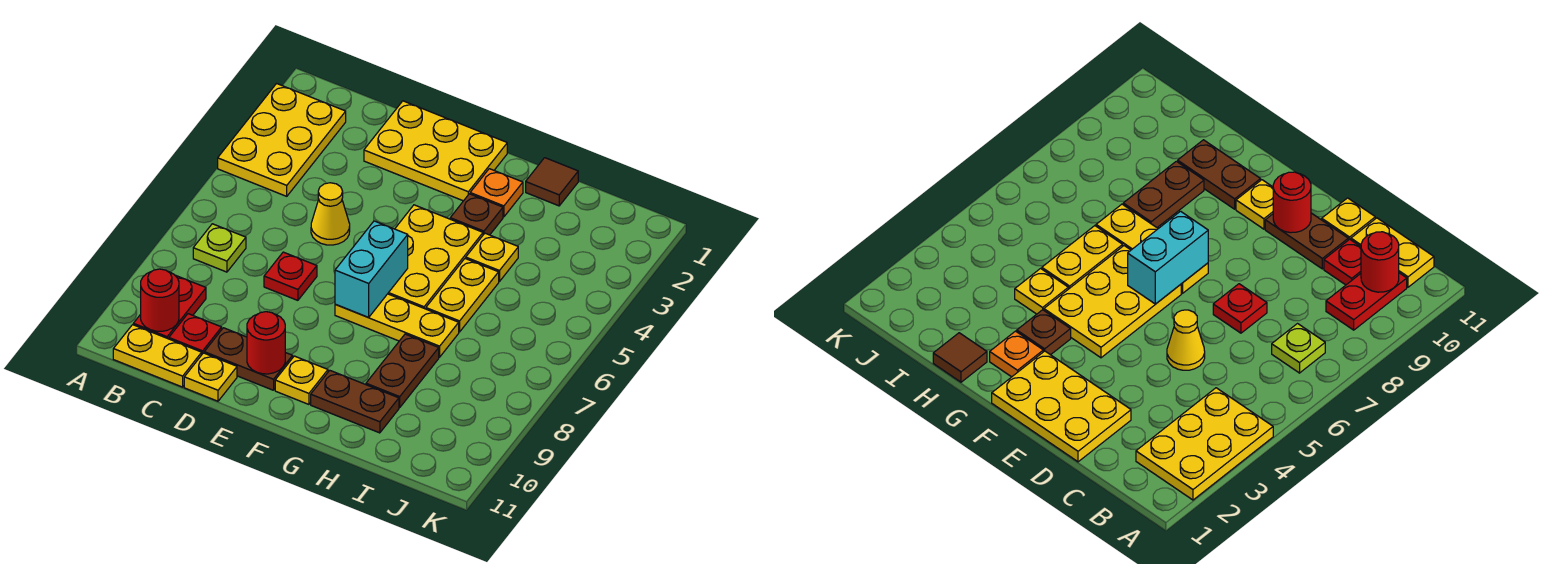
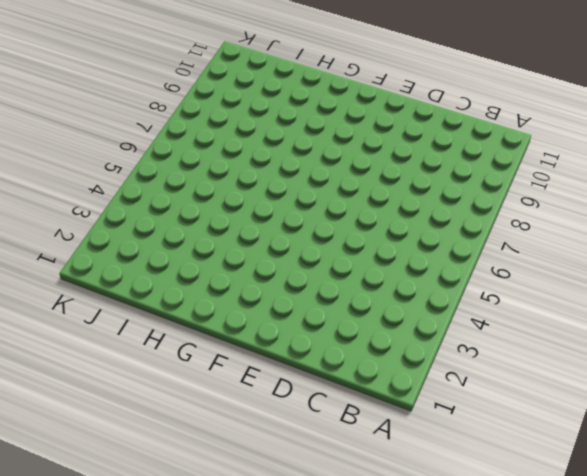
none -> yellow plate A2:B4 level 1
none -> lime plate B7 level 1
none -> red plate B9:B10 level 1

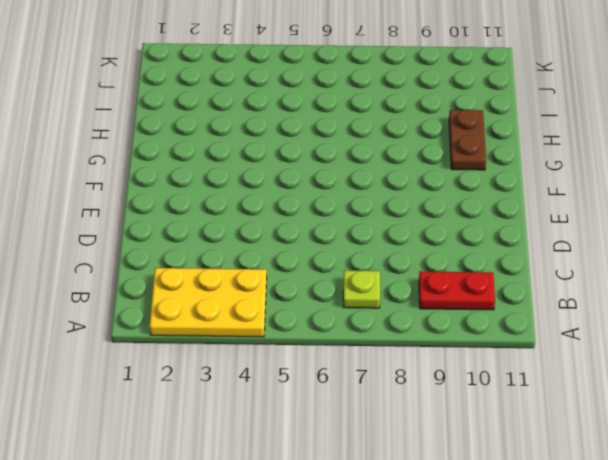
none -> yellow plate B11:C11 level 1
none -> red plate C10 level 1
none -> yellow plate D1:F2 level 1

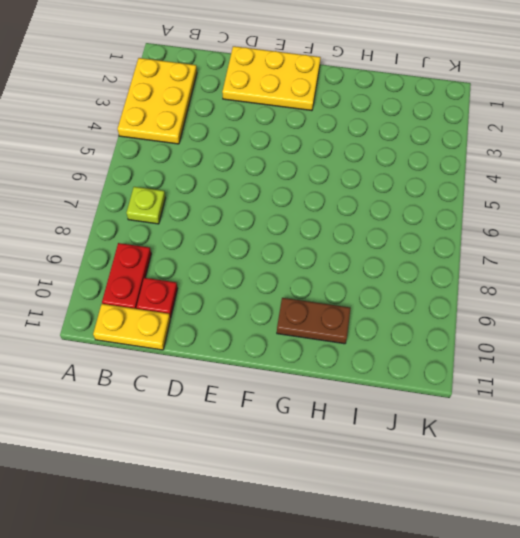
none -> yellow cone D5 level 1
none -> red plate D7 level 1
none -> brown plate D10:E10 level 1

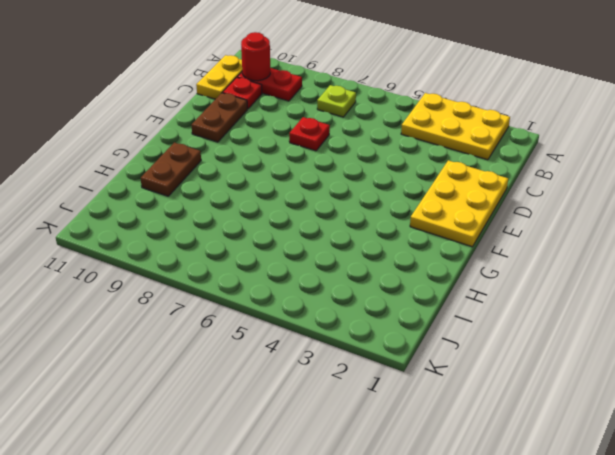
none -> yellow cone D5 level 1
none -> yellow plate D11 level 1
none -> yellow plate F4:G6 level 1

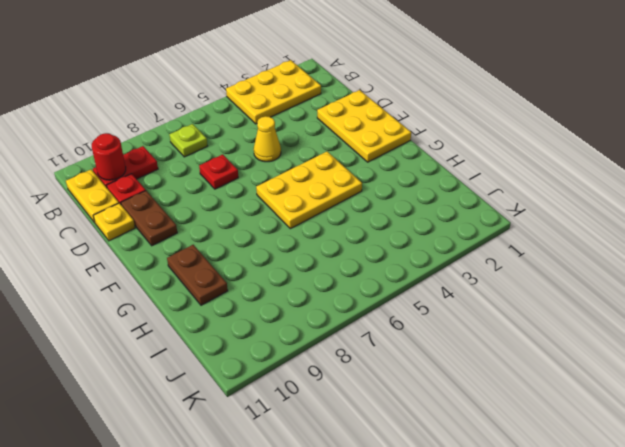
none -> yellow plate F7:H7 level 1
none -> yellow plate F10 level 1
none -> orange plate G2 level 1

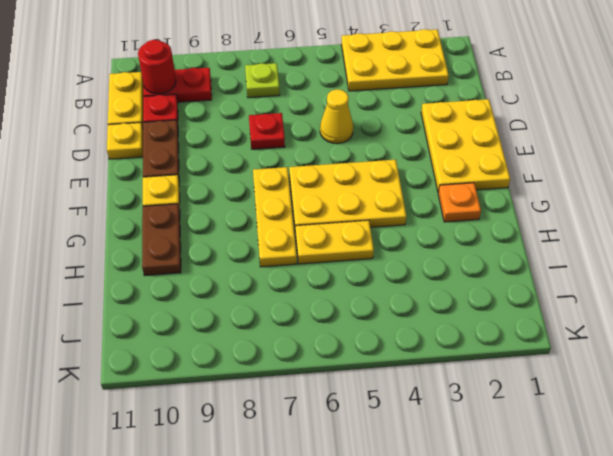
none -> brown plate G3 level 1
none -> brown tile H1 level 1
none -> yellow plate H4 level 1

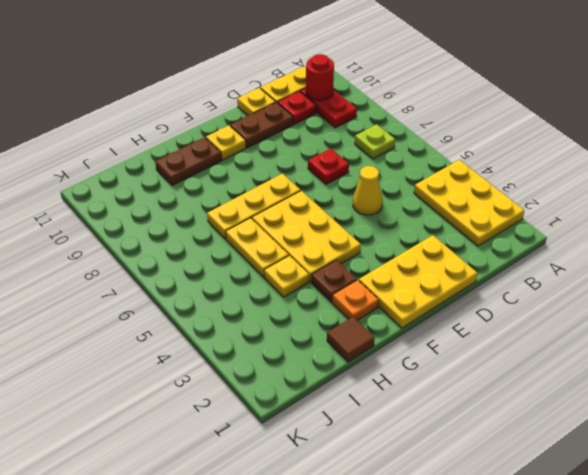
none -> brown plate H8:H9 level 1
none -> red round brick E10 level 2
none -> cyan brick F6:F7 level 2

